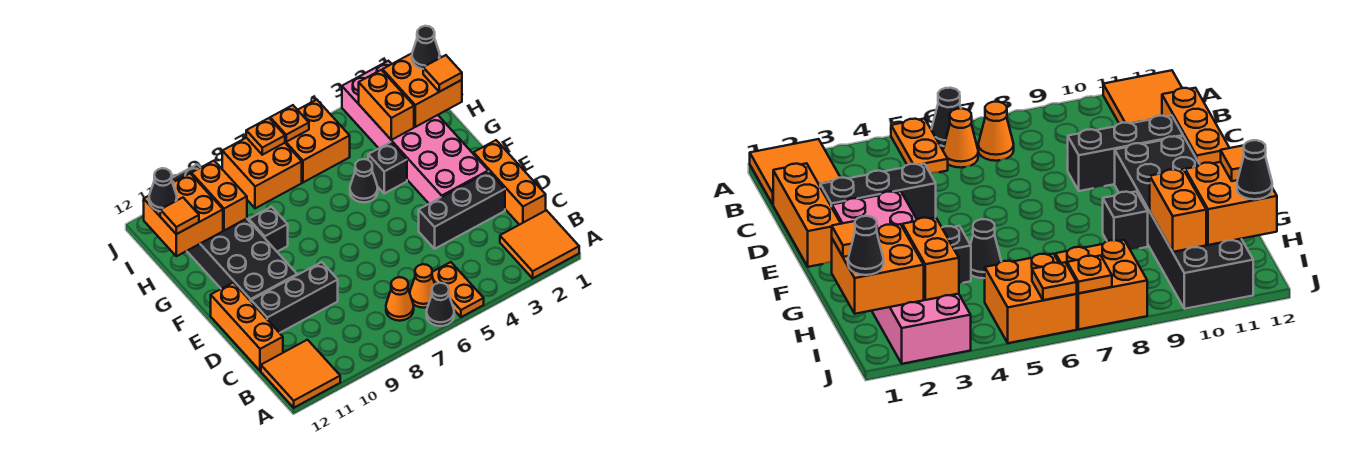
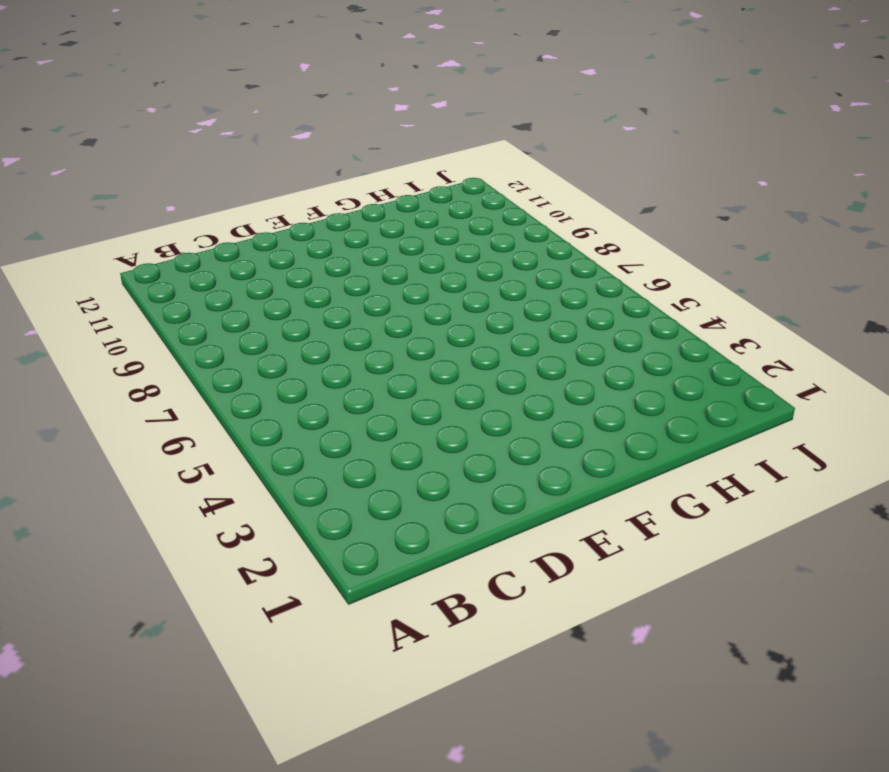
none -> orange tile A1:B2 level 1
none -> orange plate A5:B5 level 1
none -> black cone A6 level 1

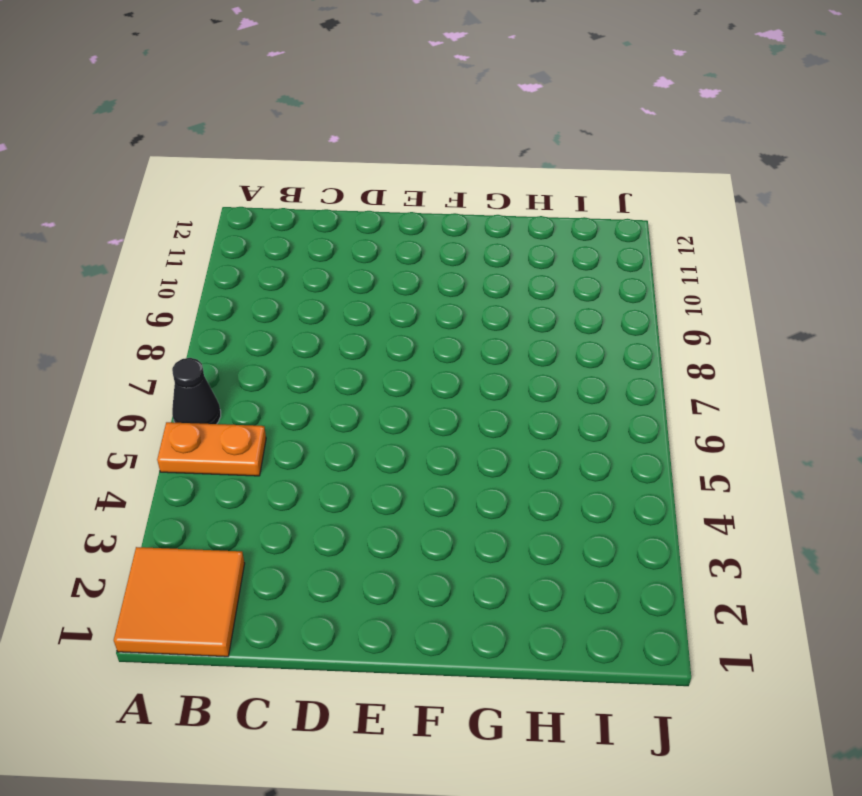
none -> orange tile A11:B12 level 1
none -> orange cone B6 level 1
none -> orange cone B7 level 1

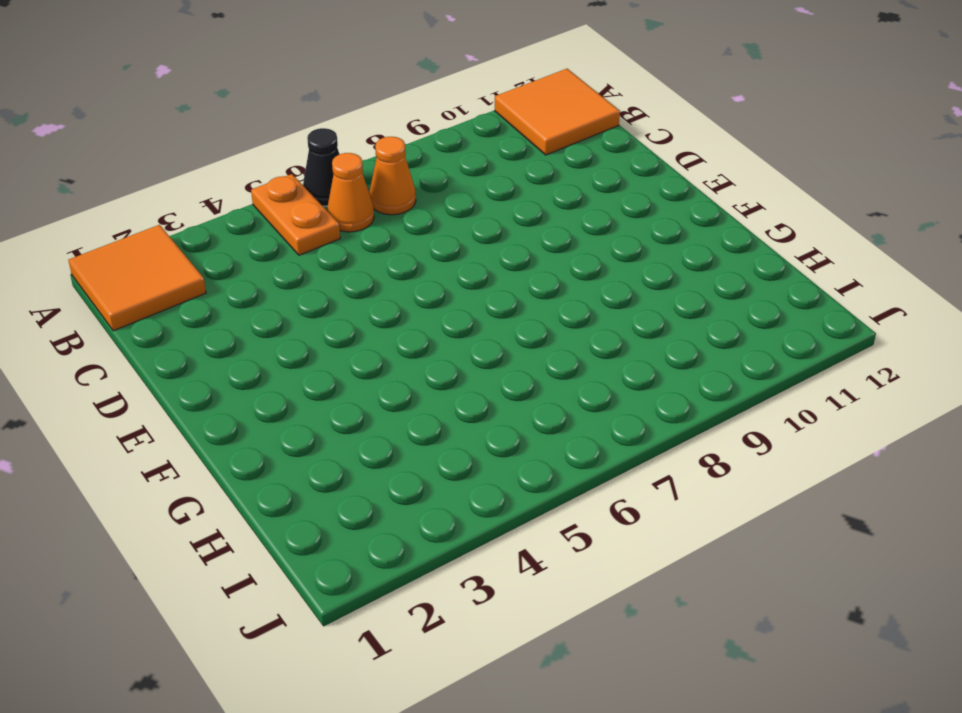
none -> orange brick C1:E1 level 1
none -> orange brick C12:E12 level 1
none -> black brick D2:D4 level 1

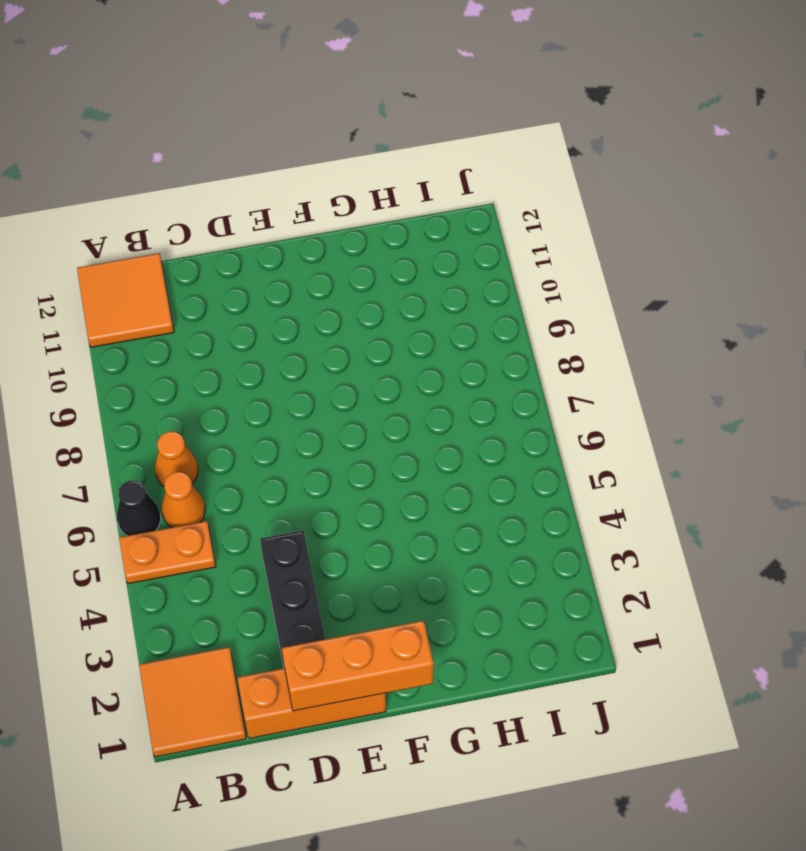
orange brick D1:F1 level 2 -> orange brick C12:E12 level 1
none -> black brick D9:D11 level 1
none -> pink brick E2:J3 level 1
none -> black brick E10:J11 level 1

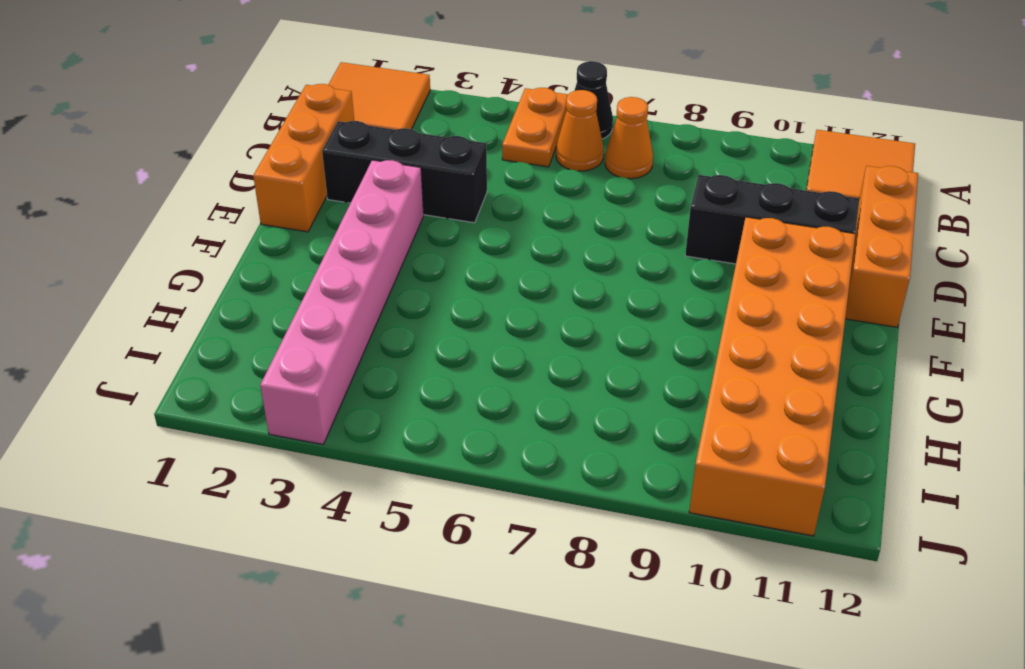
pink brick E3:J3 level 1 -> pink brick E2:J3 level 1
orange brick E10:J11 level 1 -> black brick E10:J11 level 1
none -> black brick G4 level 1
none -> black cone G5 level 1
none -> black brick G9 level 1

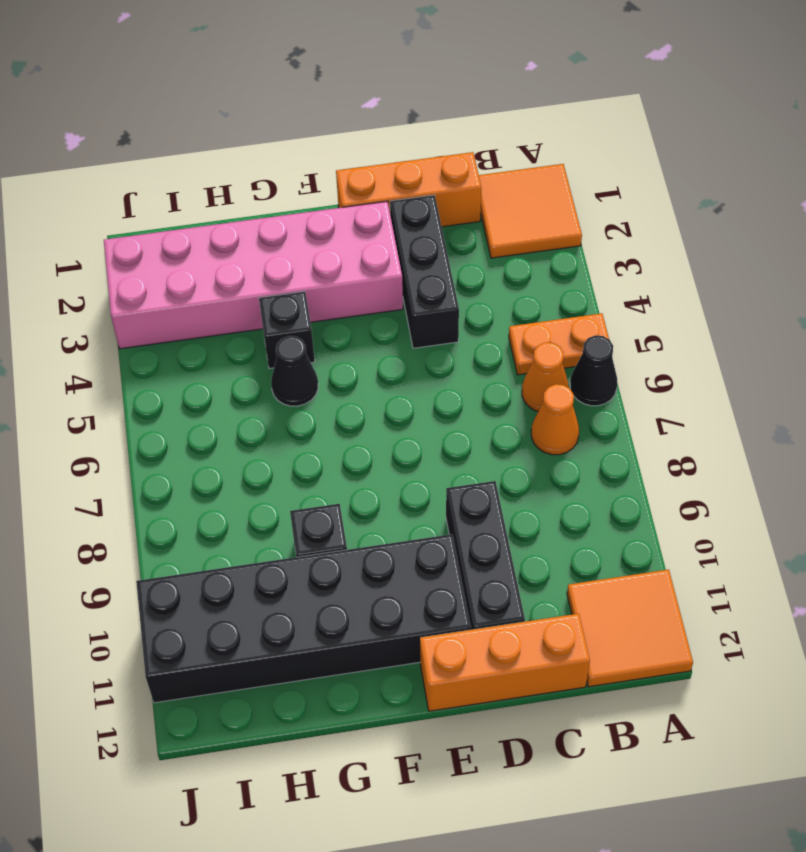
none -> orange brick I5:J6 level 1
none -> orange brick I7:J8 level 1
none -> orange brick H1:I2 level 2

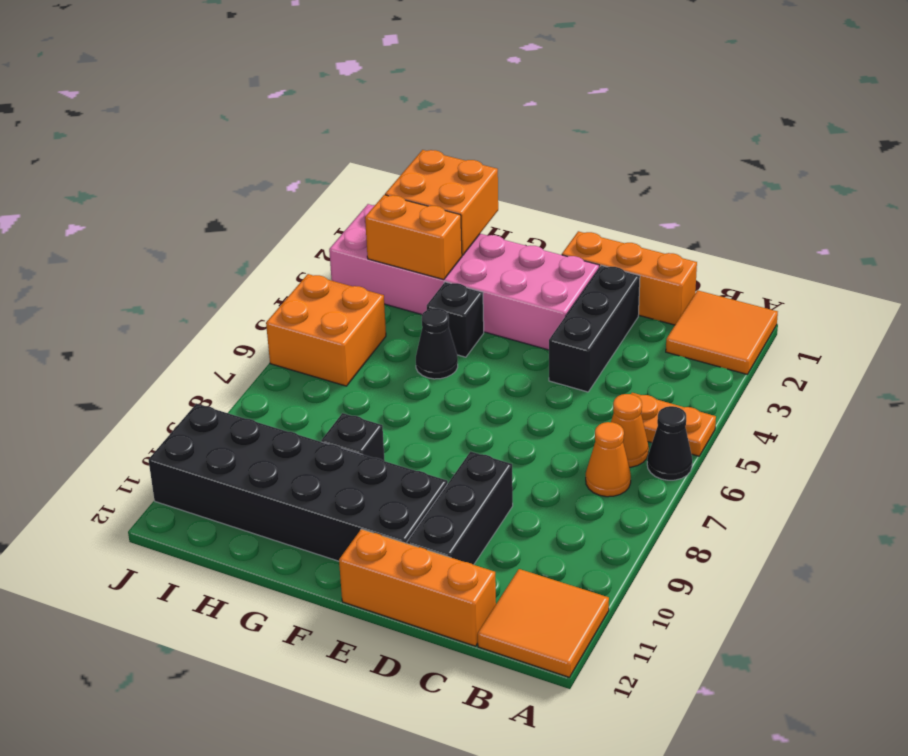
none -> orange brick I7:J8 level 1
none -> orange brick H10:I10 level 2
none -> orange brick H11:I12 level 2

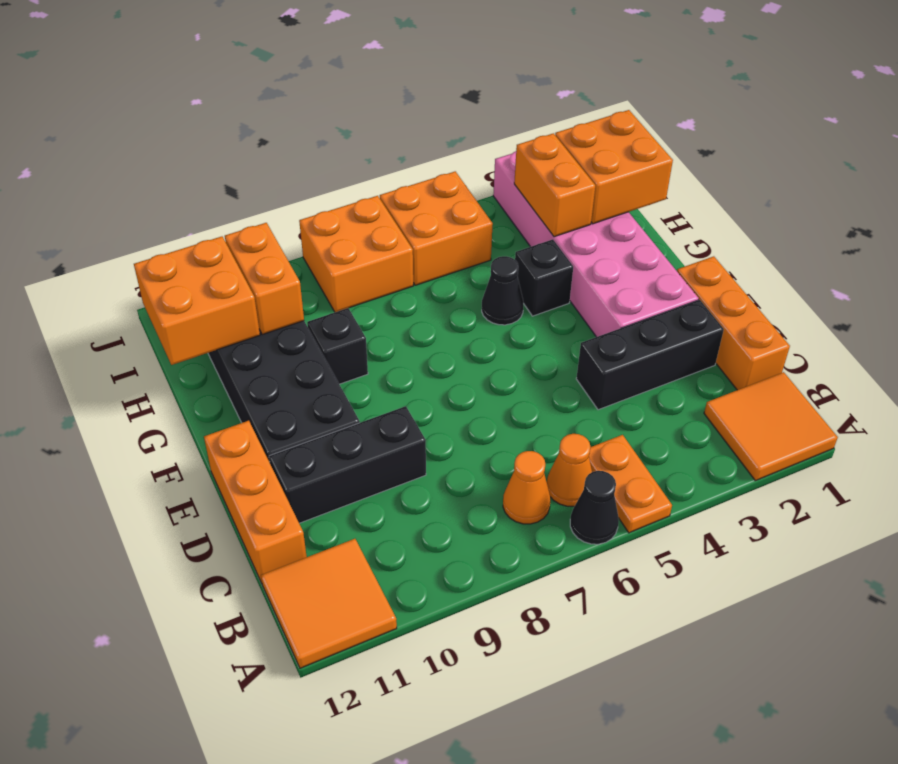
none -> orange plate J6 level 2
none -> orange plate J7 level 2
none -> orange tile H1 level 3

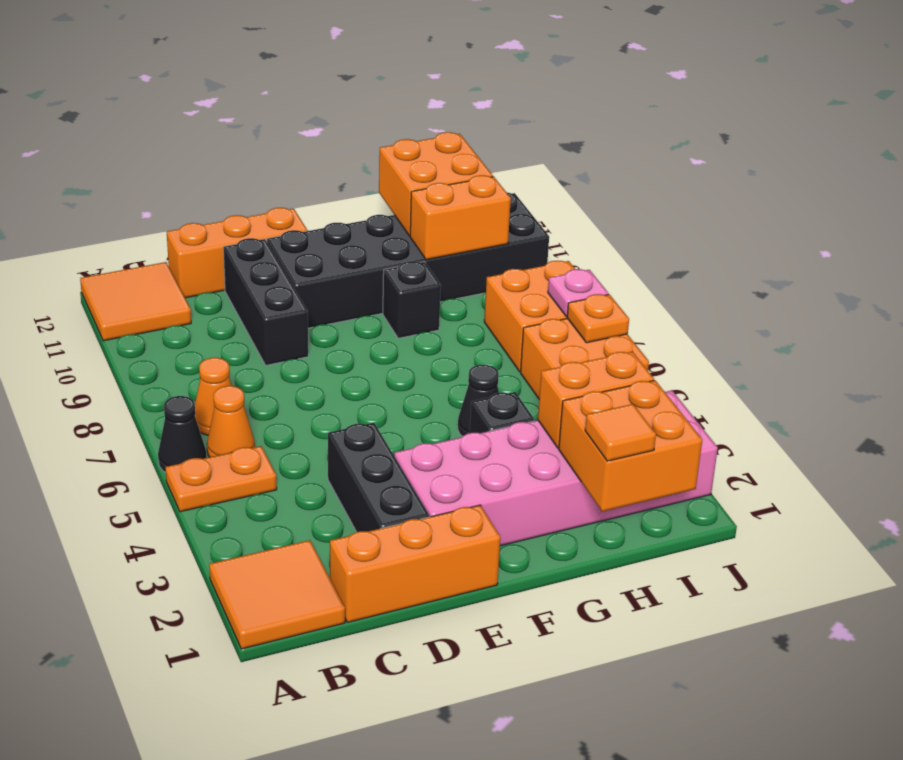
pink plate J7 level 2 -> orange plate J7 level 2
none -> orange tile H12 level 3
none -> black cone I1 level 3
none -> black cone I12 level 3

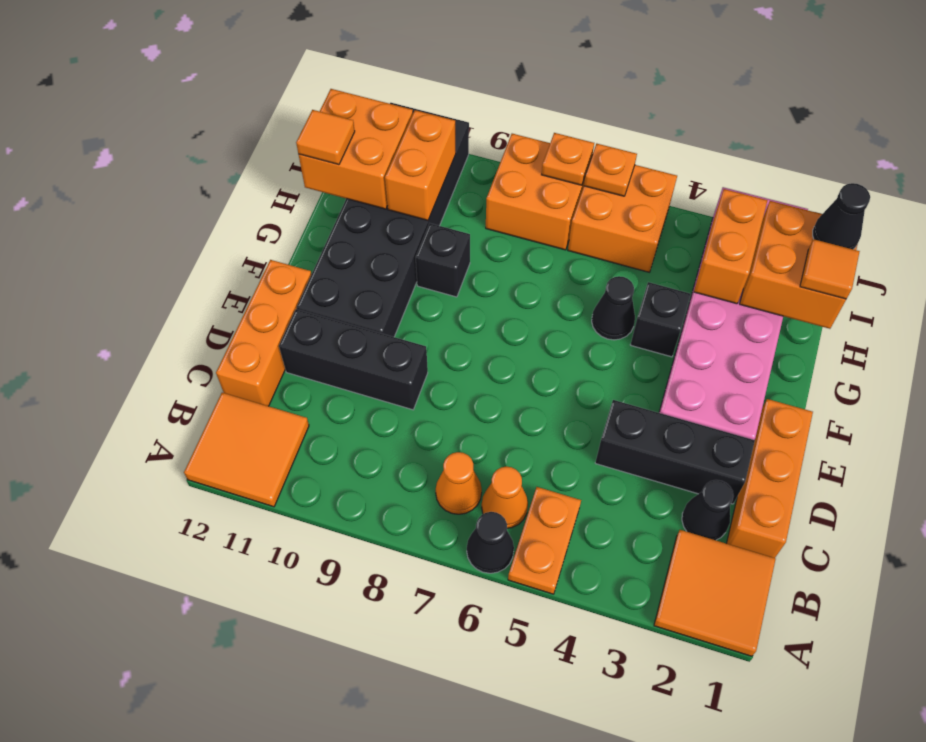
black cone C2 level 1 -> black cone I12 level 3

